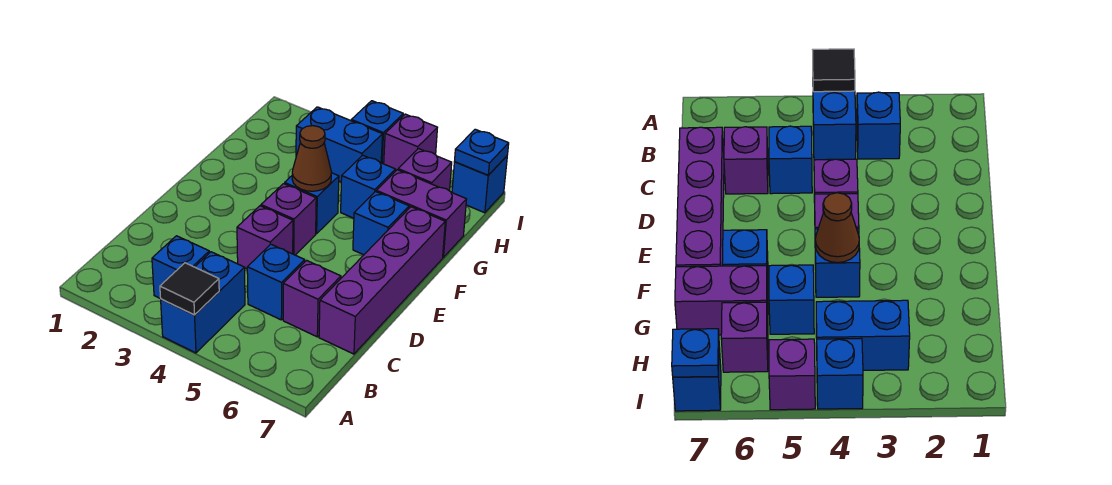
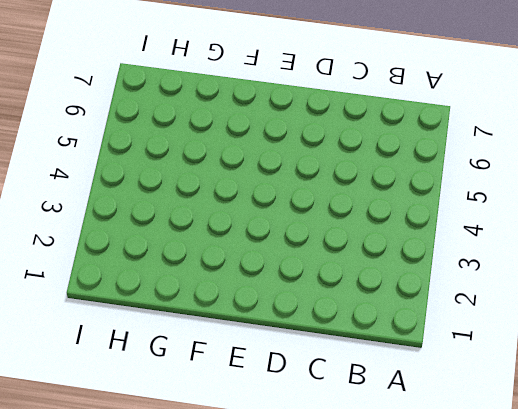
none -> blue brick A4:B4 level 1
none -> blue brick B3 level 1
none -> blue brick C5 level 1

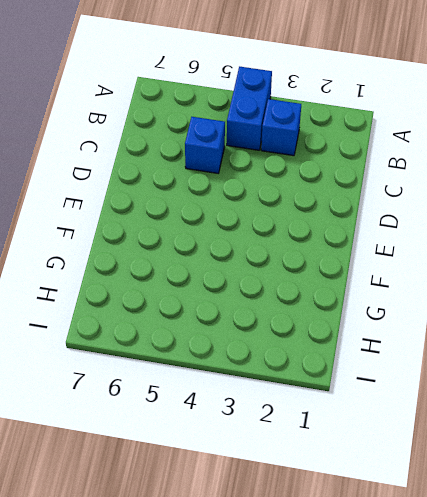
none -> purple brick C6 level 1
none -> purple brick C7:F7 level 1
none -> purple brick D4 level 1

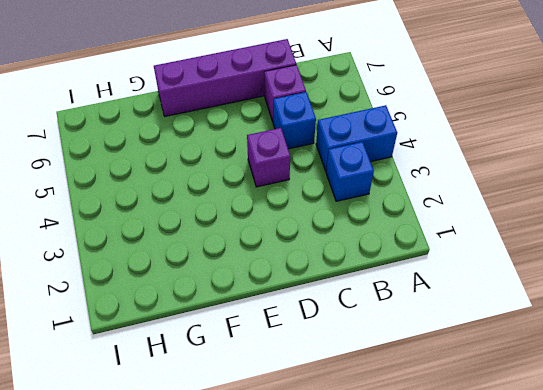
none -> purple brick E4 level 1
none -> blue brick F4 level 1
none -> blue brick F6 level 1

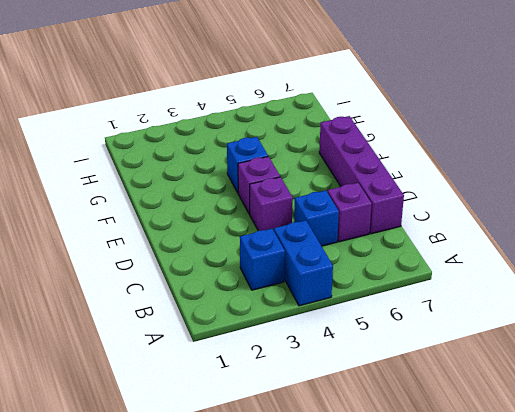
none -> blue brick F6 level 1
none -> blue brick G5 level 1
none -> purple brick G6:G7 level 1

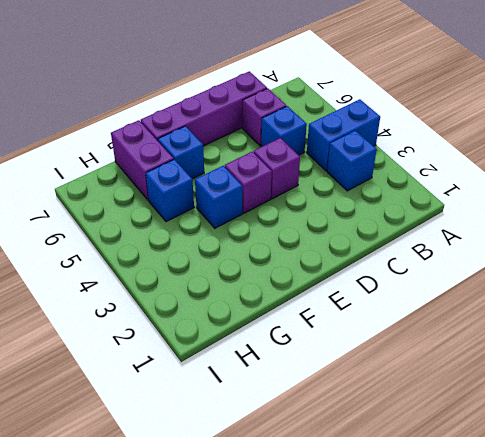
none -> blue brick H3:H4 level 1
none -> purple brick H6 level 1
none -> blue brick I4 level 1

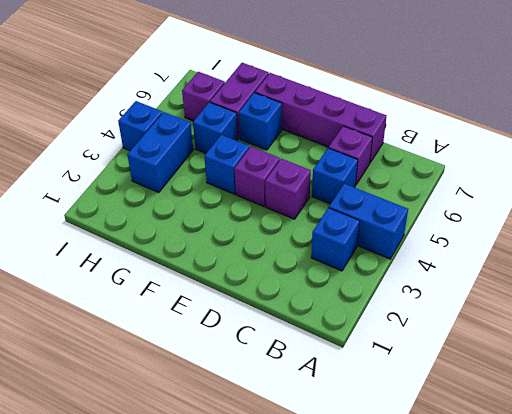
none -> purple brick I5 level 1
none -> blue brick I7 level 1
none -> black tile A4 level 2

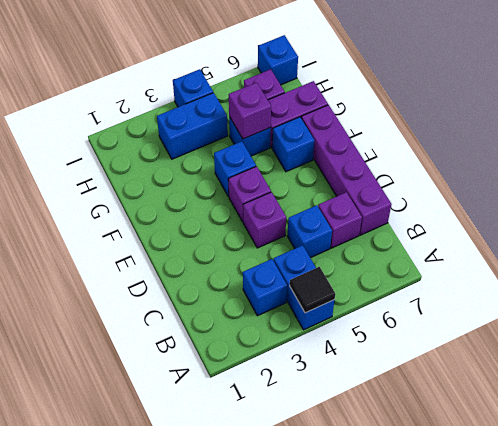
purple brick G5 level 2 -> purple brick I5 level 1
none -> brown cone F4 level 2
none -> blue plate I7 level 2

